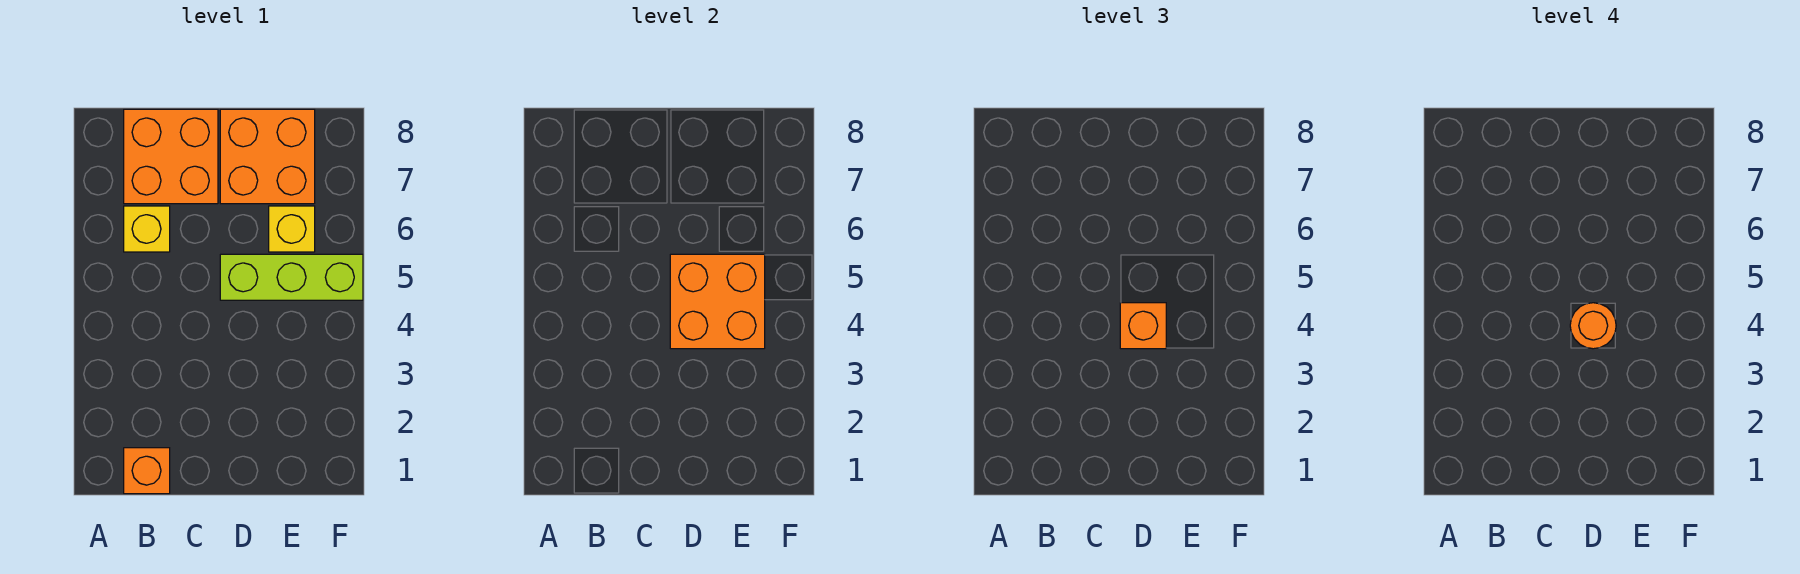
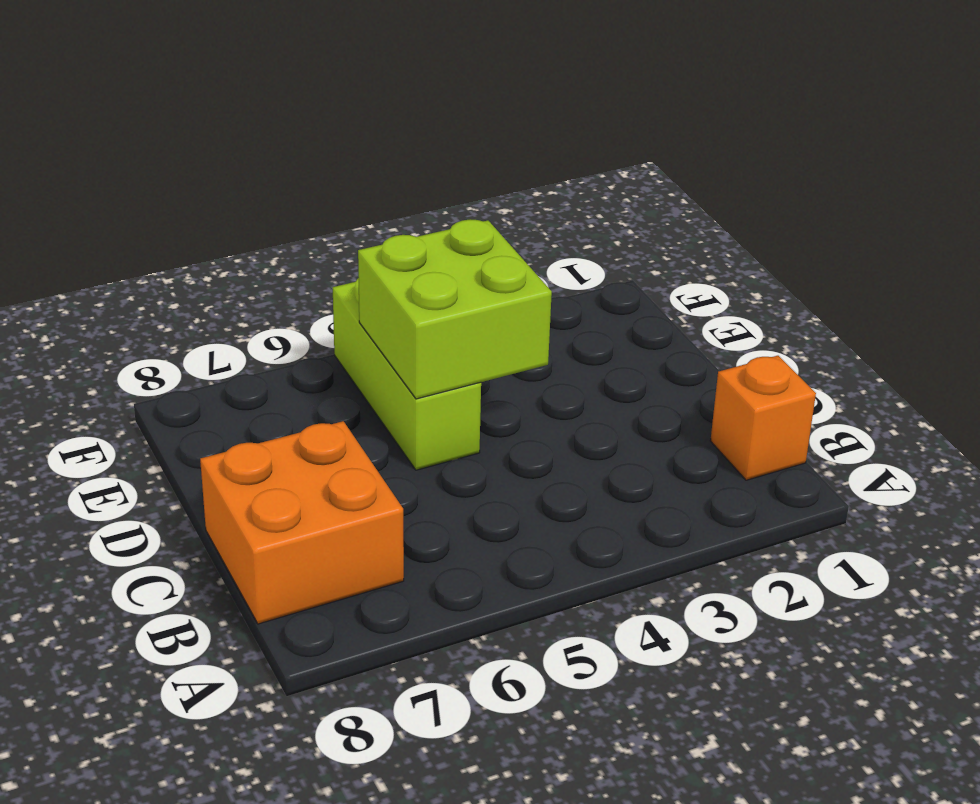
lime brick D4:E5 level 2 -> orange brick D4:E5 level 2
none -> yellow brick B6 level 1
none -> orange brick D7:E8 level 1

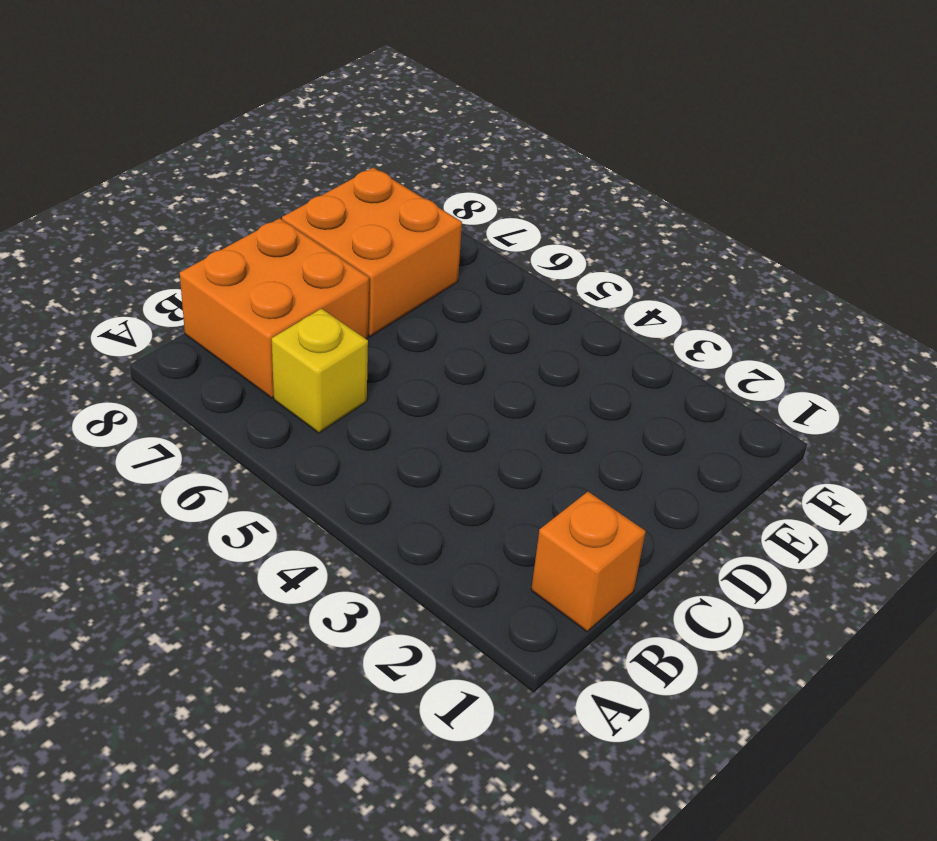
none -> lime brick D5:F5 level 1
none -> yellow brick E6 level 1

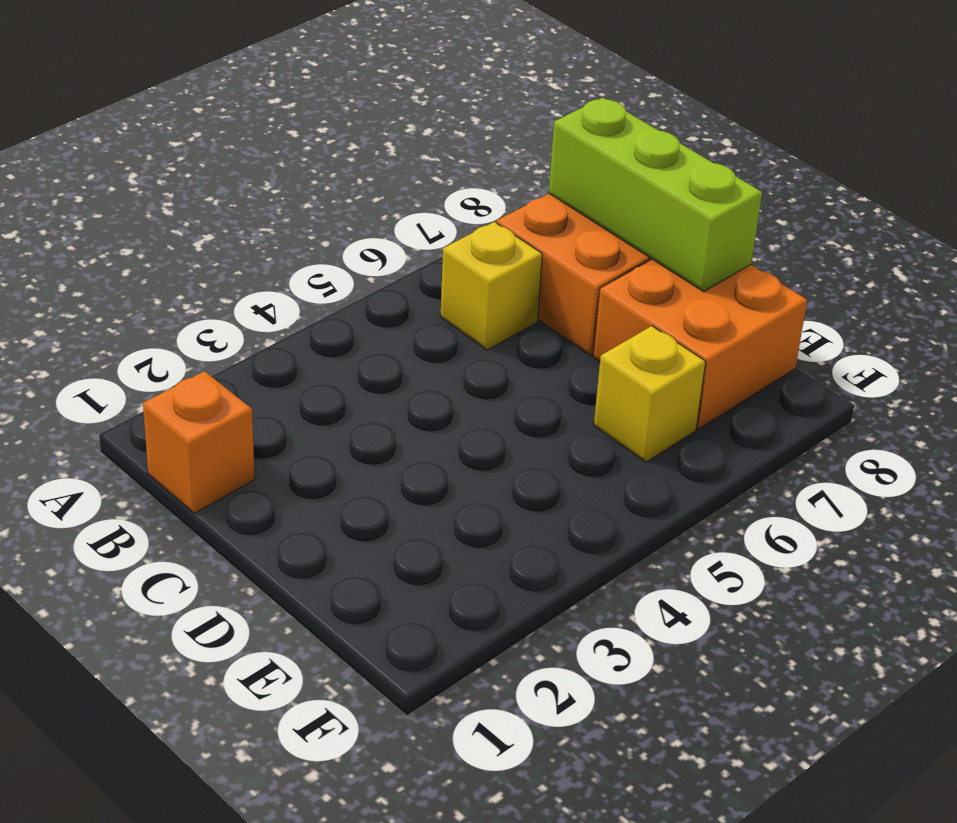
lime brick B8:D8 level 2 -> lime brick D5:F5 level 1
none -> orange brick D4:E5 level 2
none -> orange brick D4 level 3

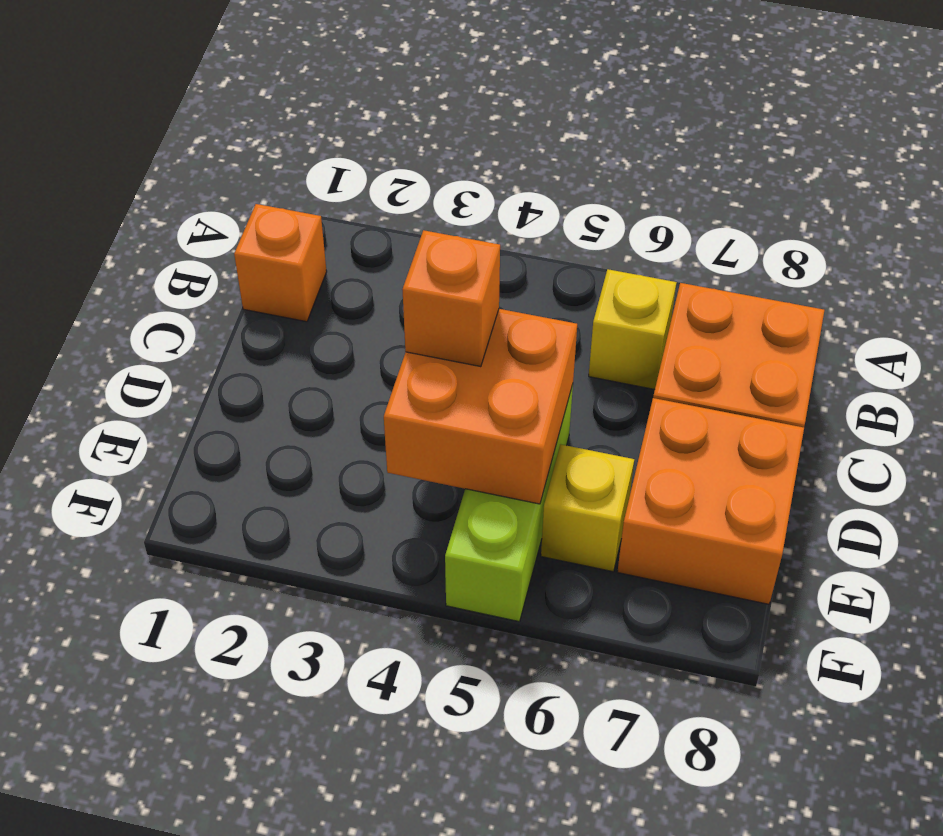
none -> orange round brick D4 level 4

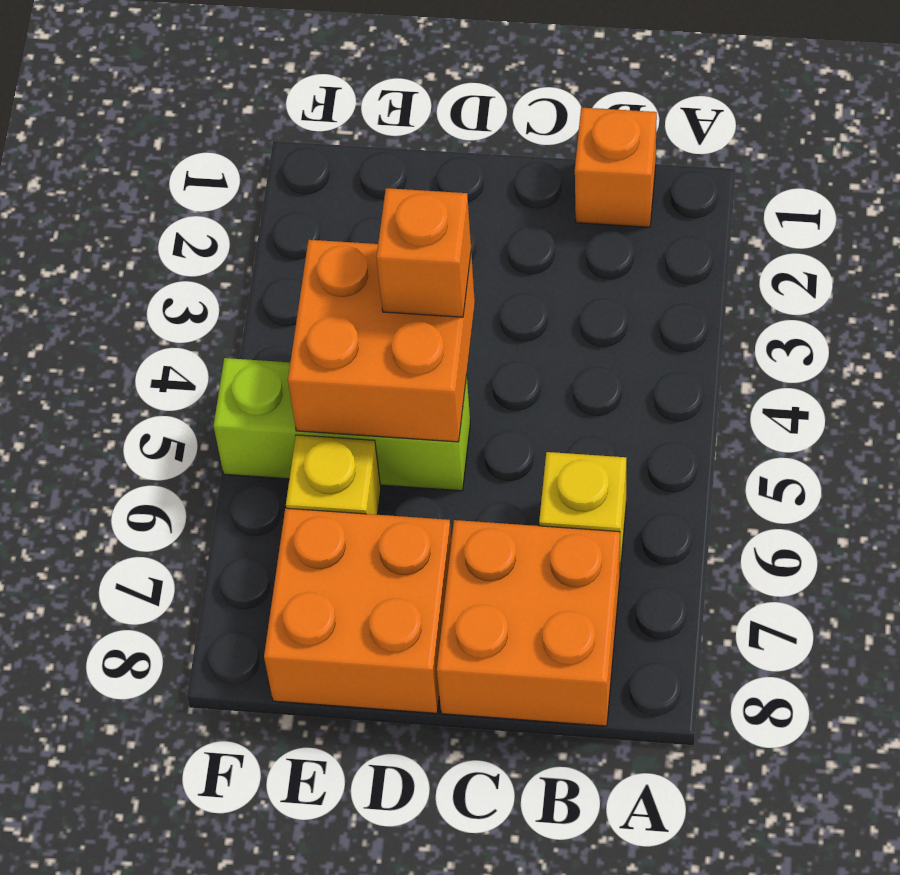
none -> orange round brick D4 level 4

